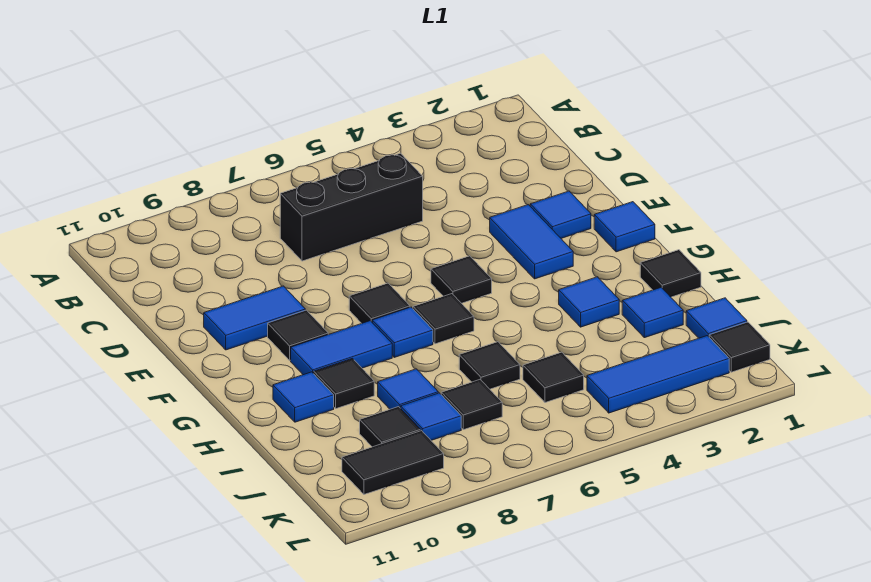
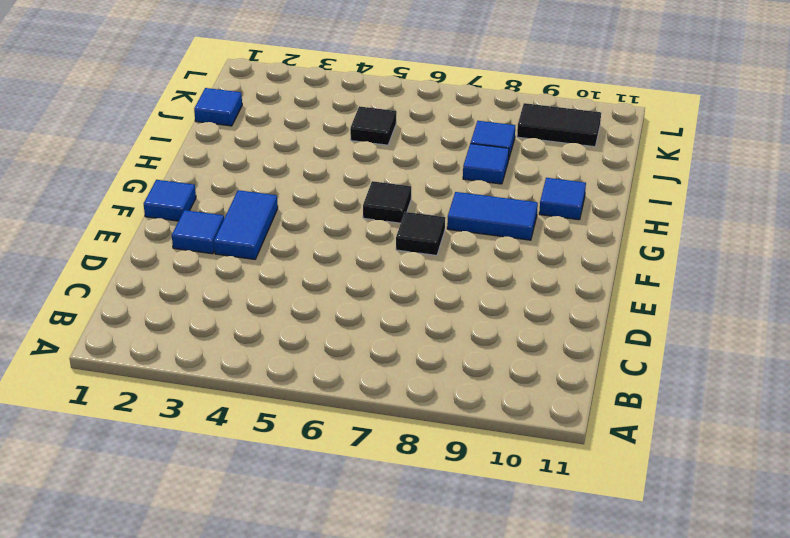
none -> black brick C5:C7 level 1
none -> blue tile E9:E10 level 1
none -> black tile F5 level 1

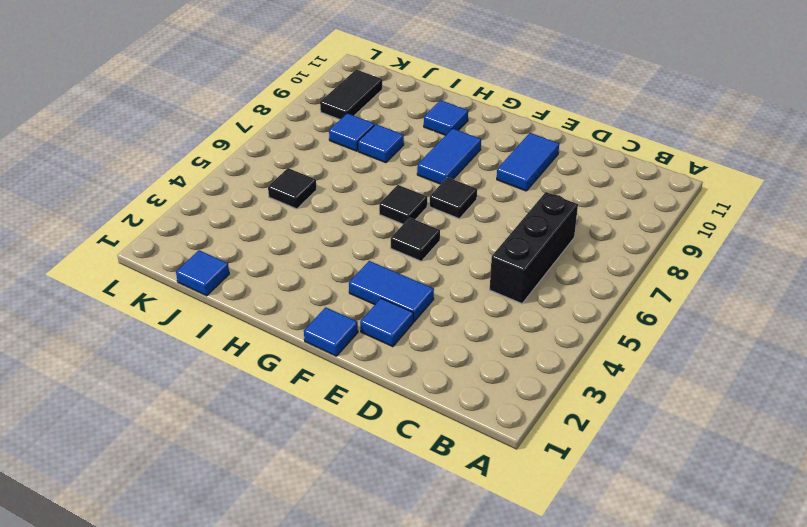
none -> black tile F9 level 1
none -> blue tile G7 level 1
none -> black tile H1 level 1

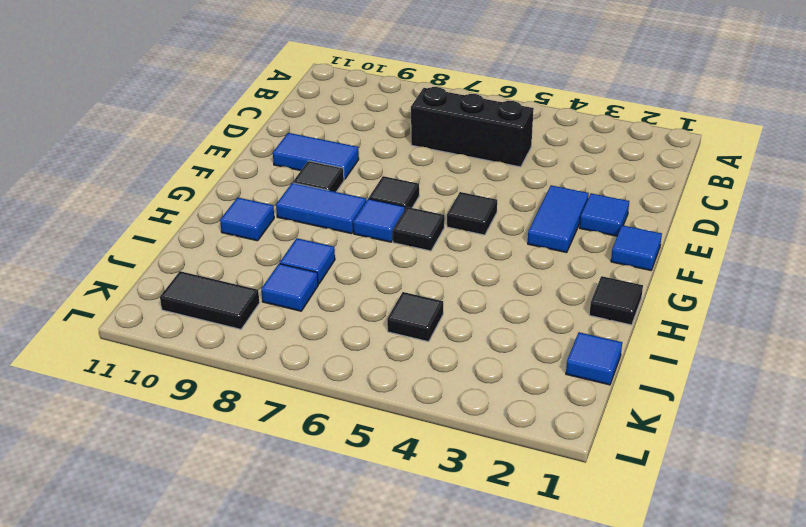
none -> blue tile H3 level 1
none -> black tile H9 level 1
none -> blue tile I2 level 1

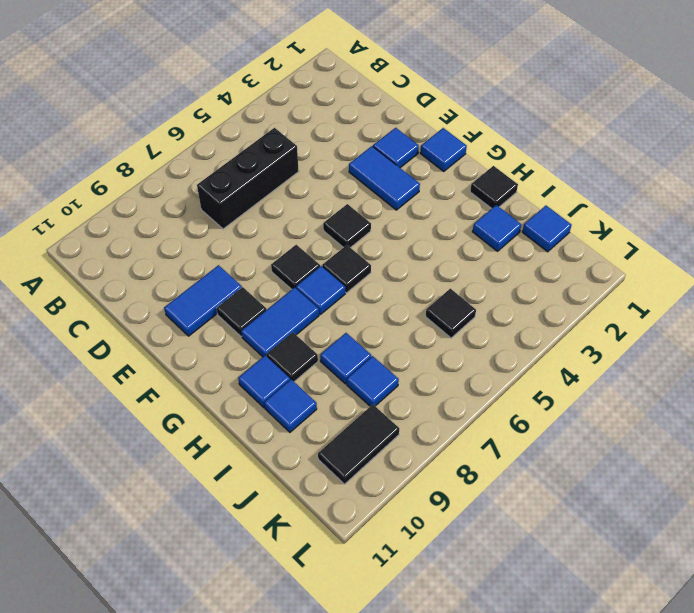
blue tile I10 level 1 -> blue tile H3 level 1
none -> black tile I6 level 1
none -> black tile J7 level 1
none -> black tile J9 level 1

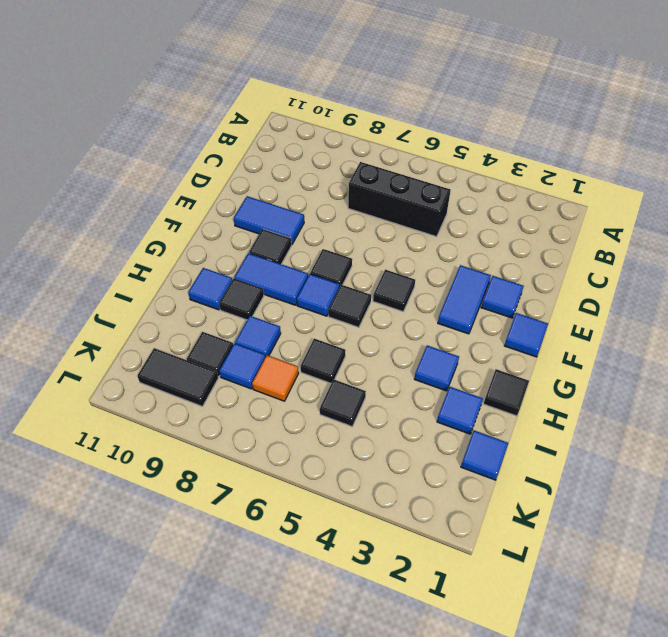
orange tile J7 level 1 -> black tile J7 level 1
none -> black tile K1 level 1
none -> blue tile K2:K4 level 1

